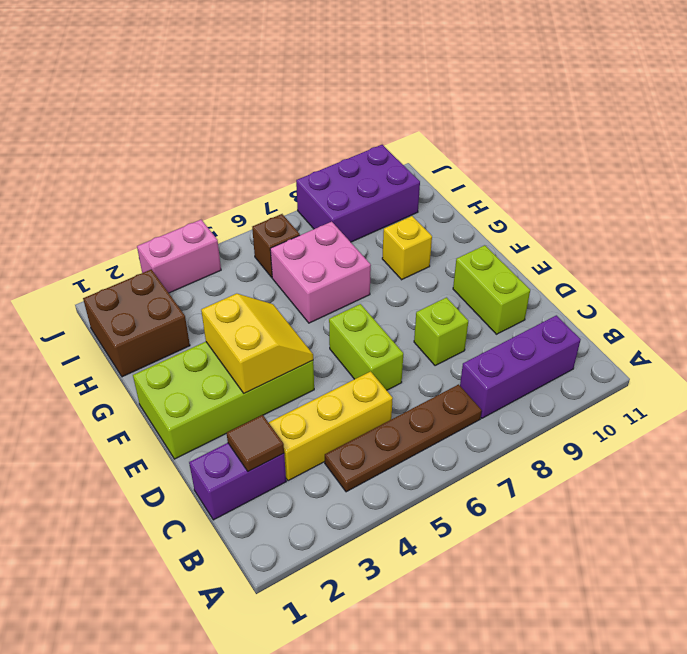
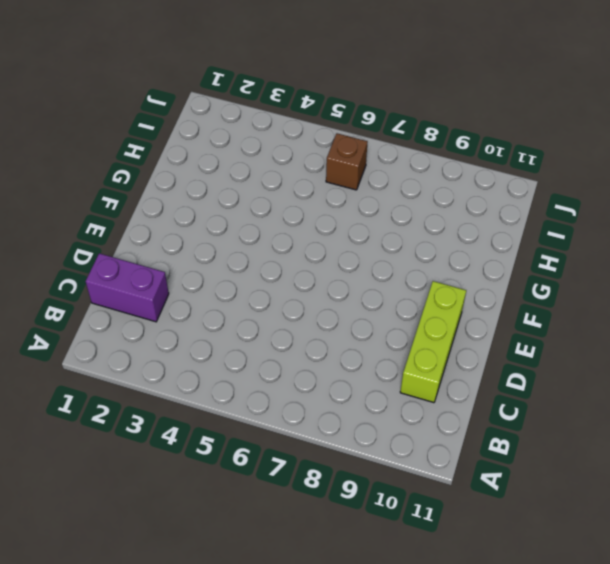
lime brick C10:E10 level 1 -> lime brick D10:E10 level 1
none -> brown plate B4:B7 level 1
none -> purple brick B8:B10 level 1
none -> yellow brick C3:C5 level 1

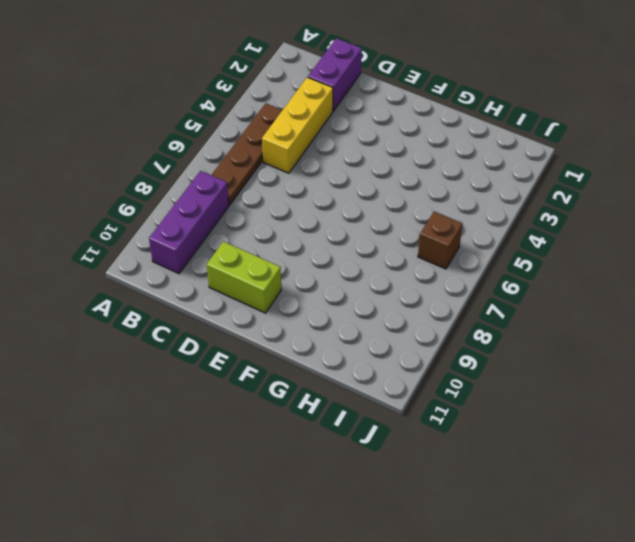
none -> lime brick D6:E6 level 1
none -> lime brick D8 level 1
none -> lime brick E1:F4 level 1

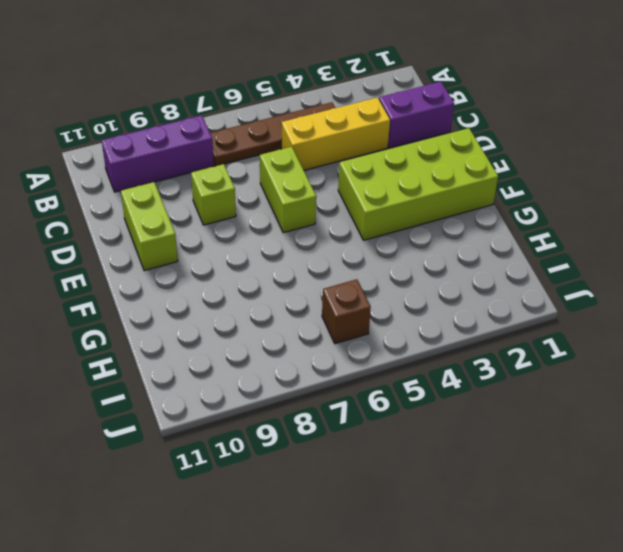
none -> pink brick G6:H7 level 1
none -> yellow brick G9 level 1
none -> brown brick H1:I2 level 1

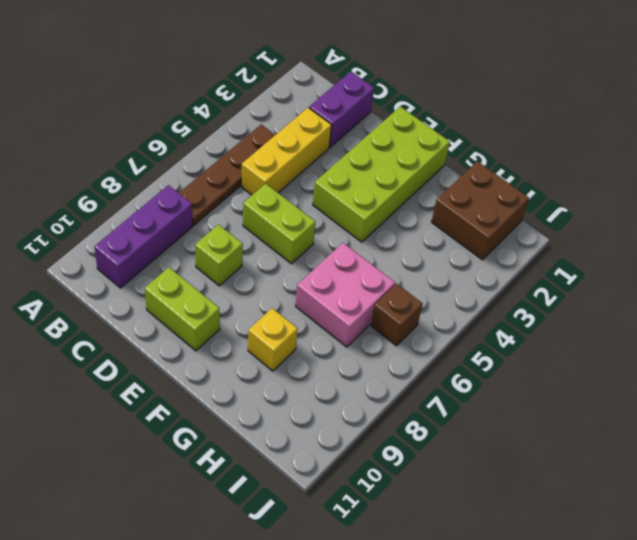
none -> purple brick I8:J10 level 1
none -> pink brick J3:J4 level 1
none -> brown tile C2 level 2

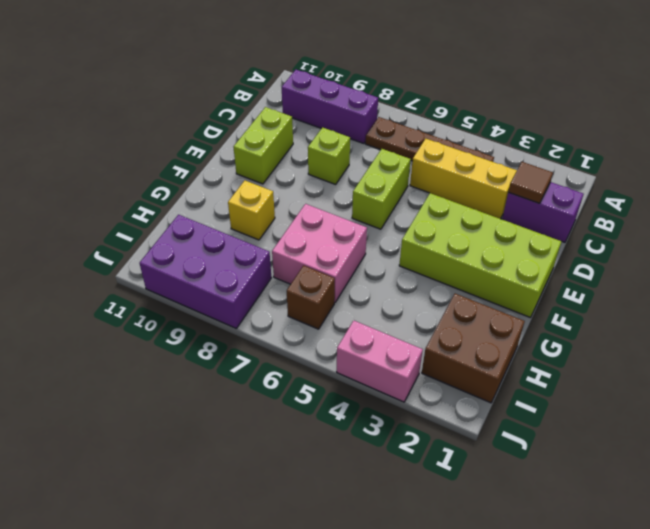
none -> yellow slope E3:F4 level 2 top 3

